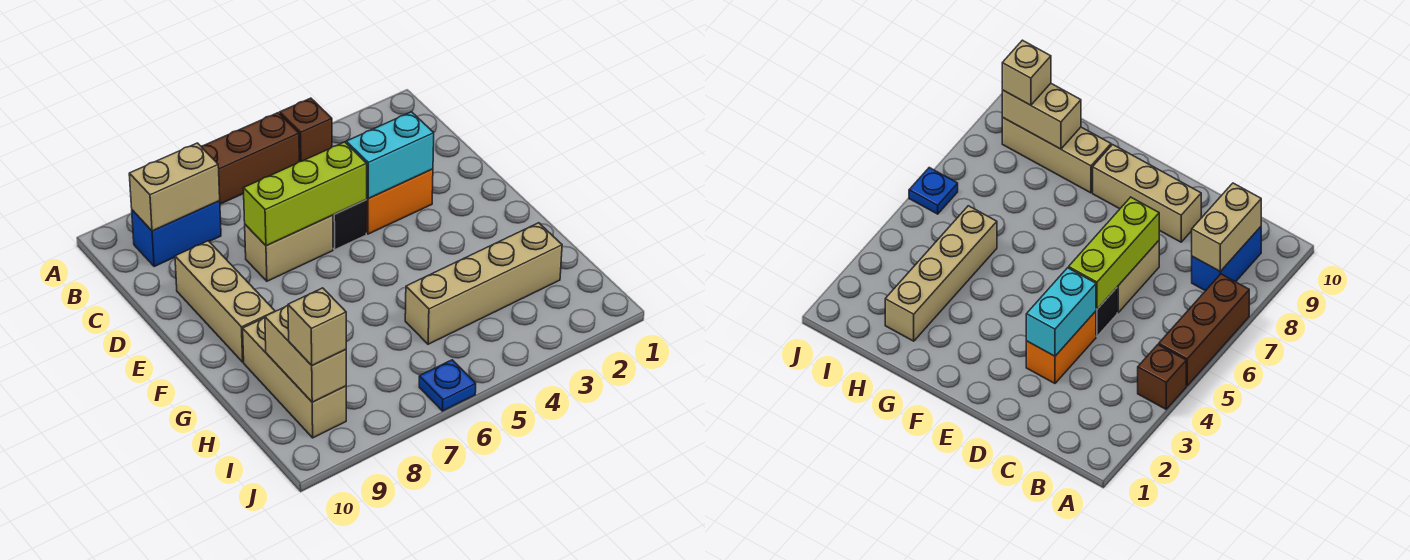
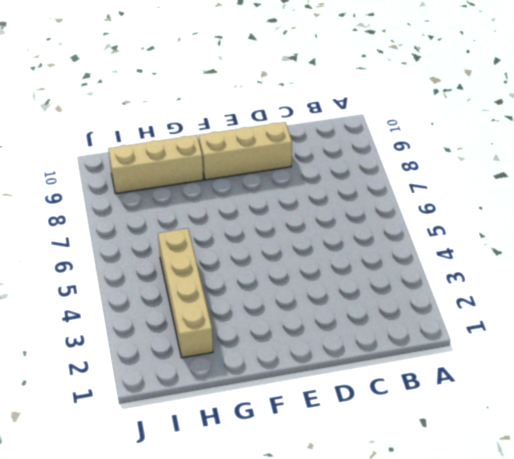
none -> brown brick A4 level 1
none -> brown brick A5:A7 level 1
none -> blue brick B8:B9 level 1

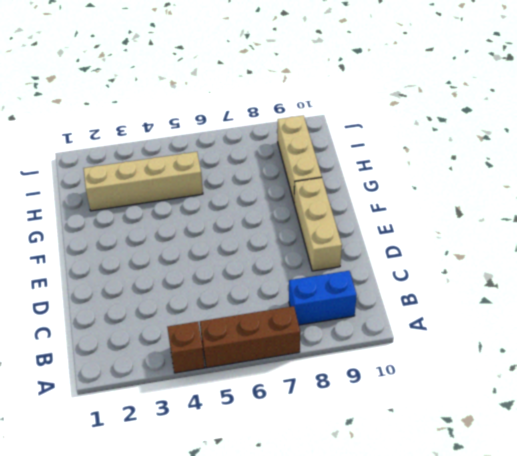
none -> orange brick D3:D4 level 1
none -> black brick D5 level 1
none -> tan brick D6:D7 level 1

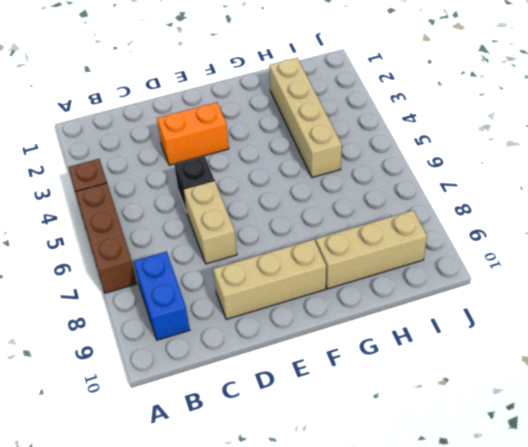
orange brick D3:E3 level 1 -> orange brick D3:D4 level 1
none -> blue plate J6 level 1
none -> tan brick B8:B9 level 2
none -> cyan brick D3:D4 level 2

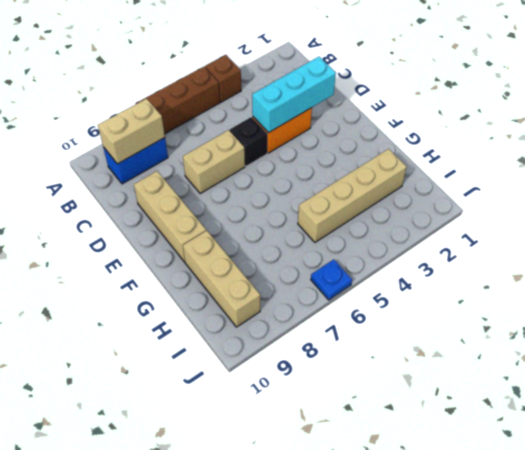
cyan brick D2:D4 level 2 -> cyan brick D3:D4 level 2
none -> lime brick D5:D7 level 2
none -> tan brick H9:I9 level 2
none -> tan brick I9 level 3

